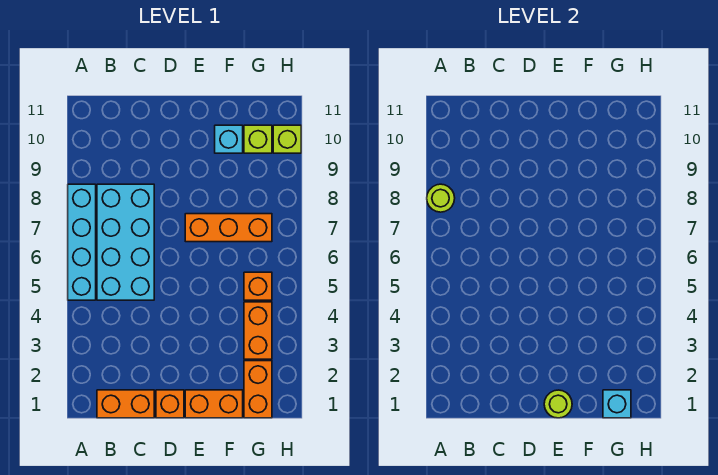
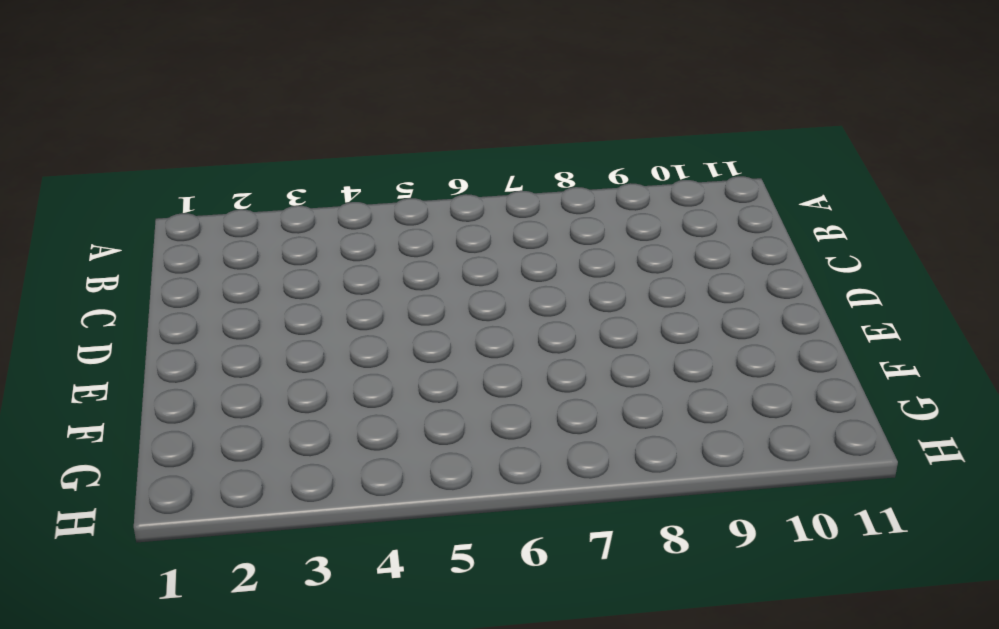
none -> cyan brick A5:A8 level 1
none -> orange brick B1:C1 level 1
none -> cyan brick B5:C8 level 1

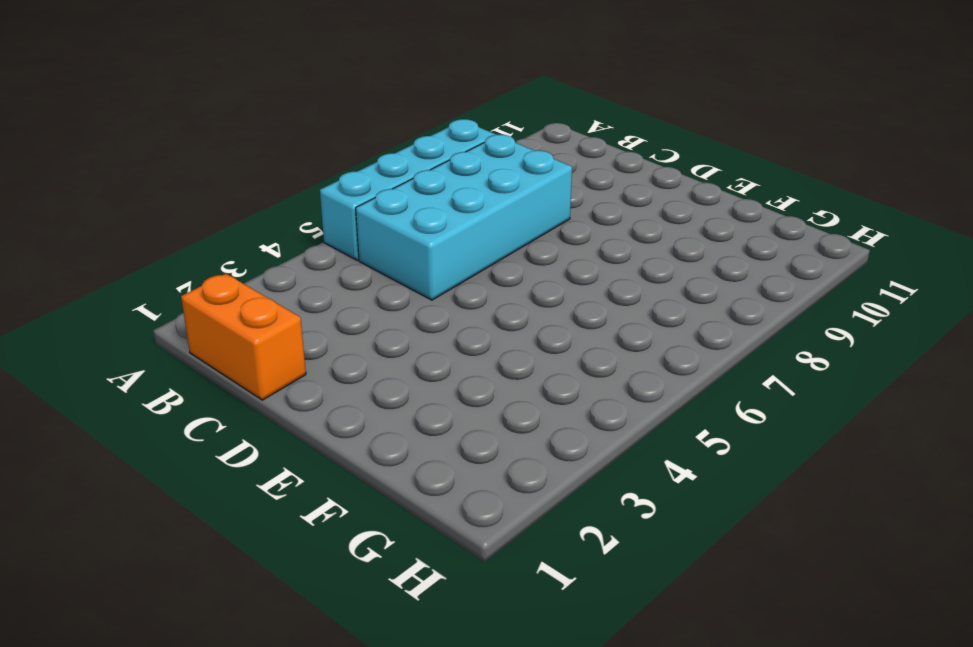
none -> orange brick D1 level 1
none -> orange brick E1:F1 level 1
none -> orange brick E7:G7 level 1

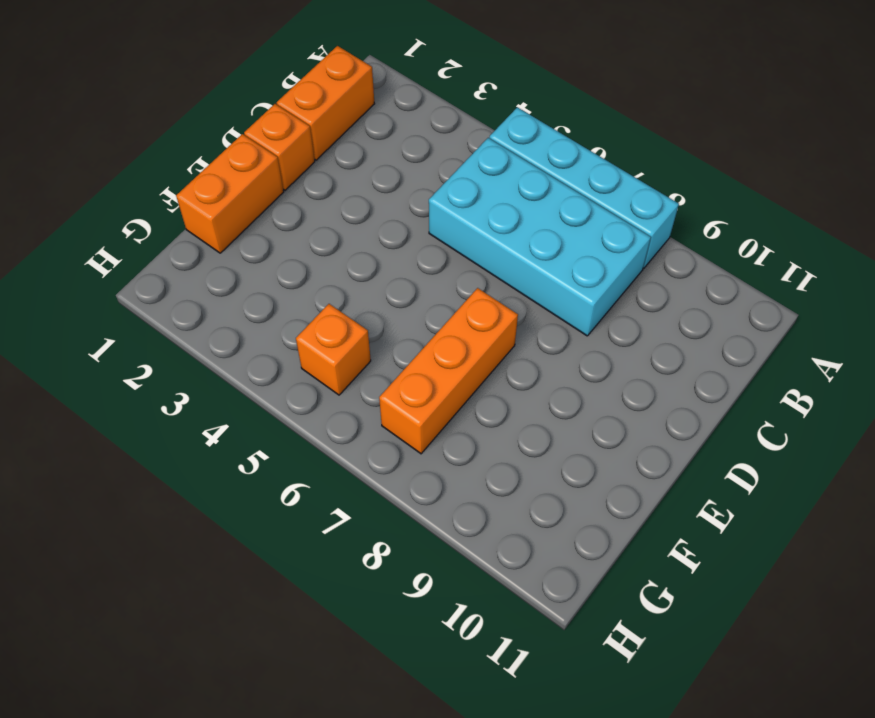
none -> cyan brick F10 level 1
none -> orange brick G1:G2 level 1
none -> orange brick G3:G4 level 1

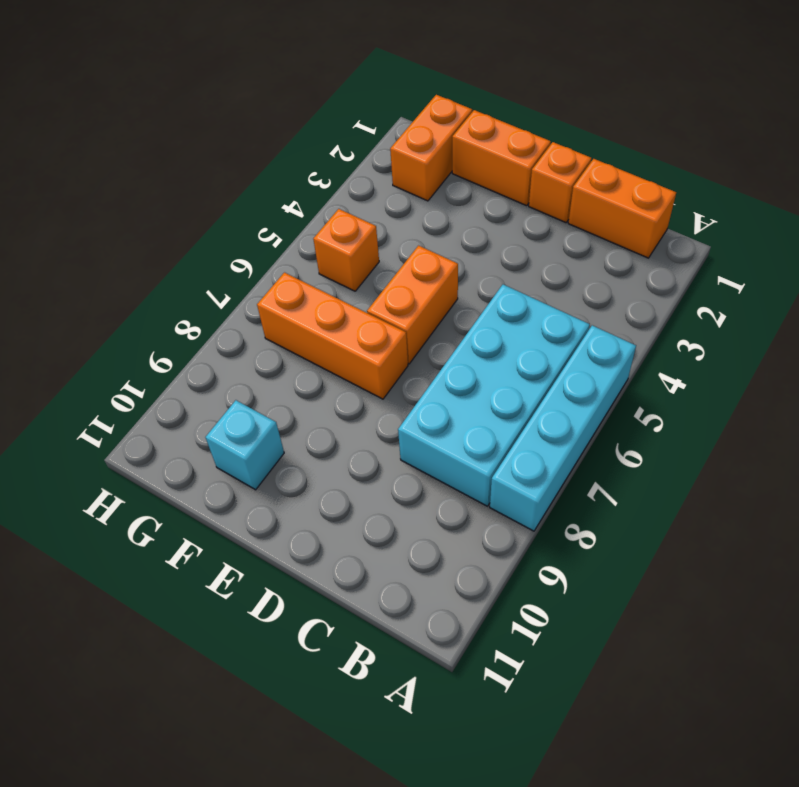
orange brick E5:E6 level 1 -> orange brick G3:G4 level 1
none -> lime brick G10 level 1
none -> lime brick H10 level 1
none -> lime round brick A8 level 2

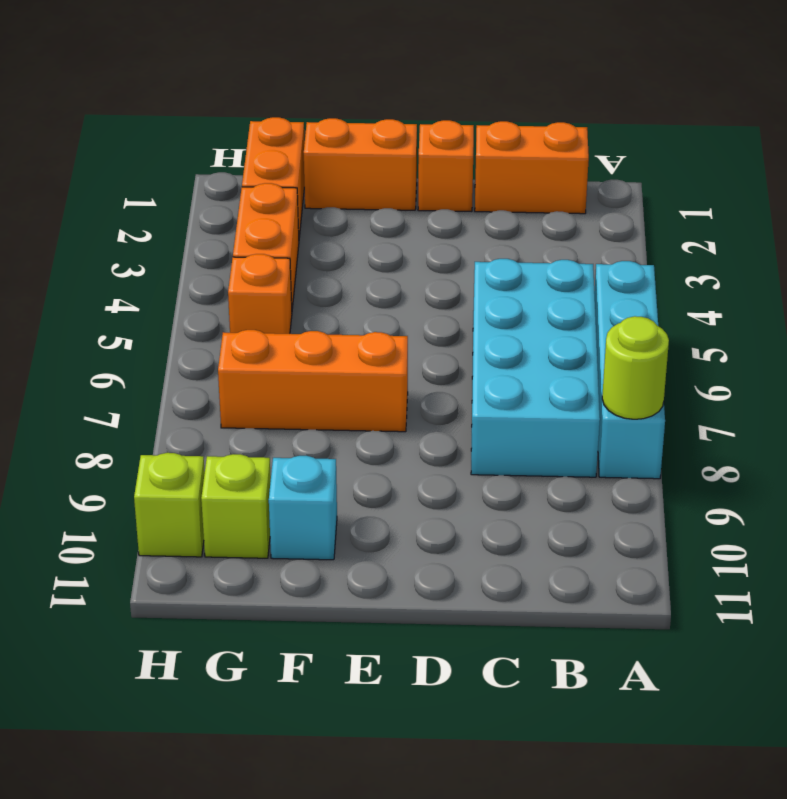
none -> lime round brick E1 level 2
none -> cyan brick G1 level 2

